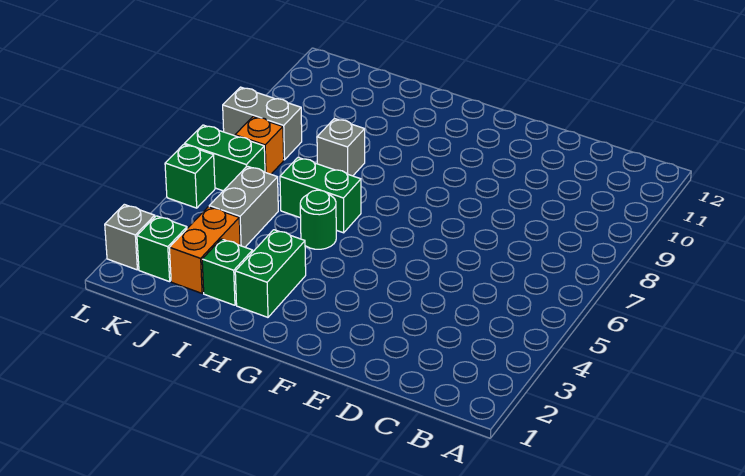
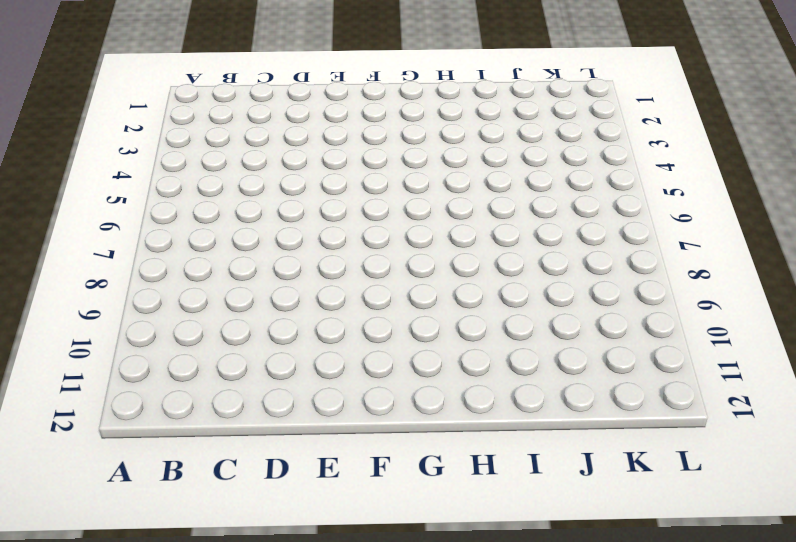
none -> green brick H2:H3 level 1
none -> green round brick H5 level 1
none -> green brick H6:I6 level 1

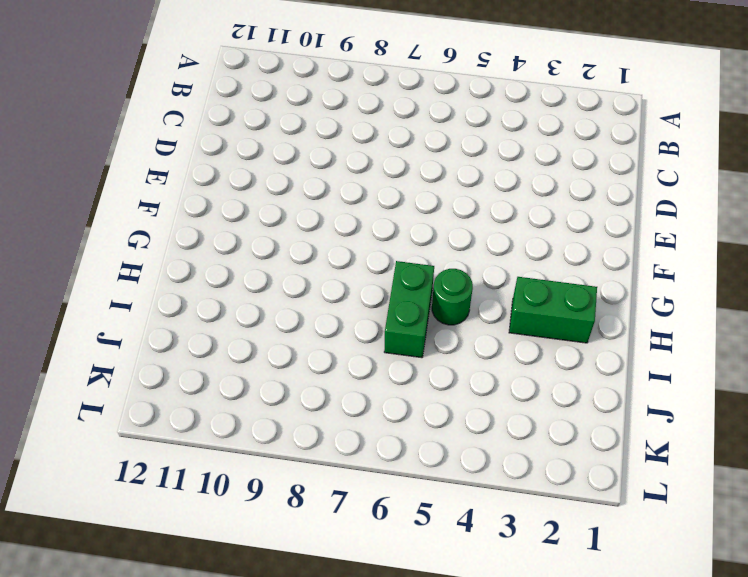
none -> green brick I2 level 1
none -> grey brick I8 level 1
none -> orange brick J2:J3 level 1

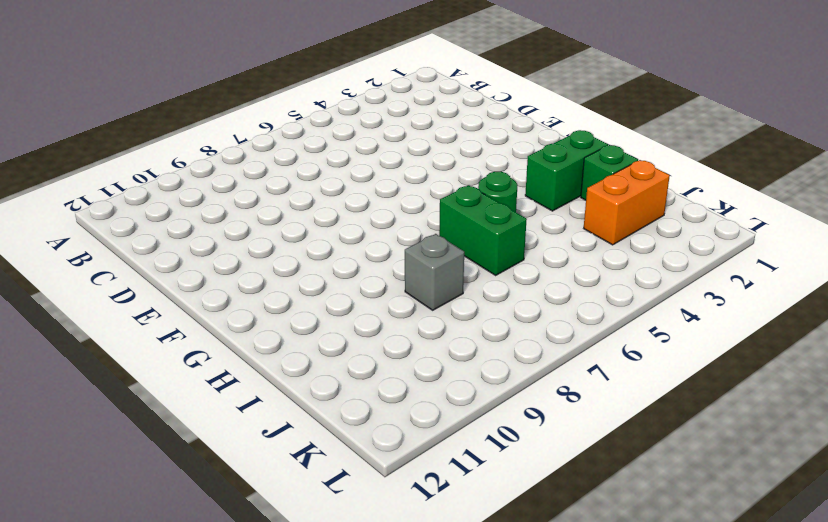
none -> grey brick J4:J5 level 1
none -> green brick K2 level 1
none -> green brick K6:L6 level 1

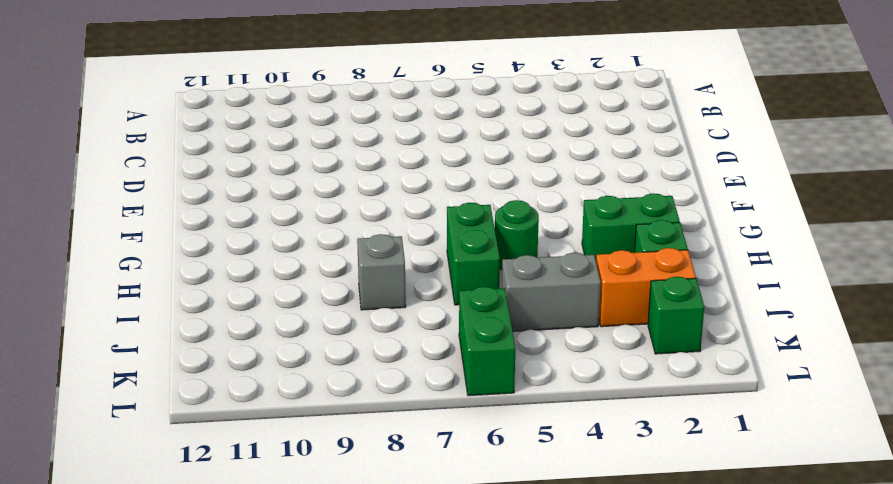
none -> orange brick K7 level 1
none -> grey brick K8:L8 level 1
none -> grey brick L2 level 1

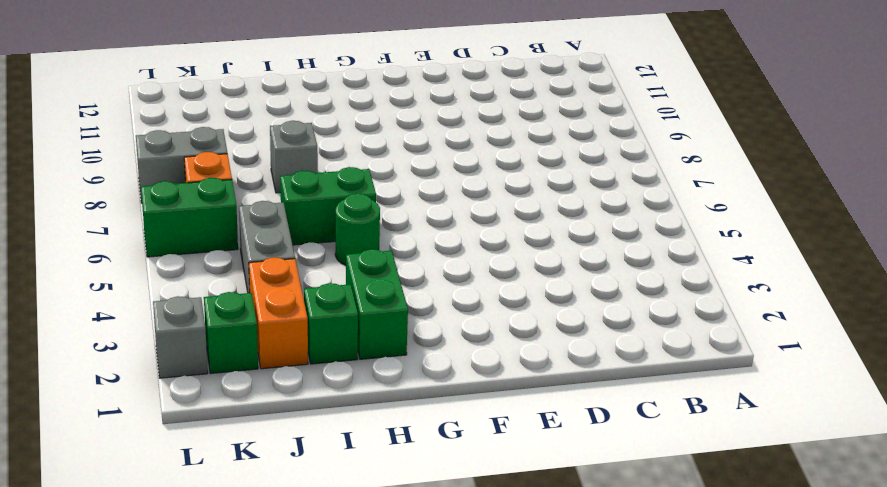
none -> green brick L5 level 1

